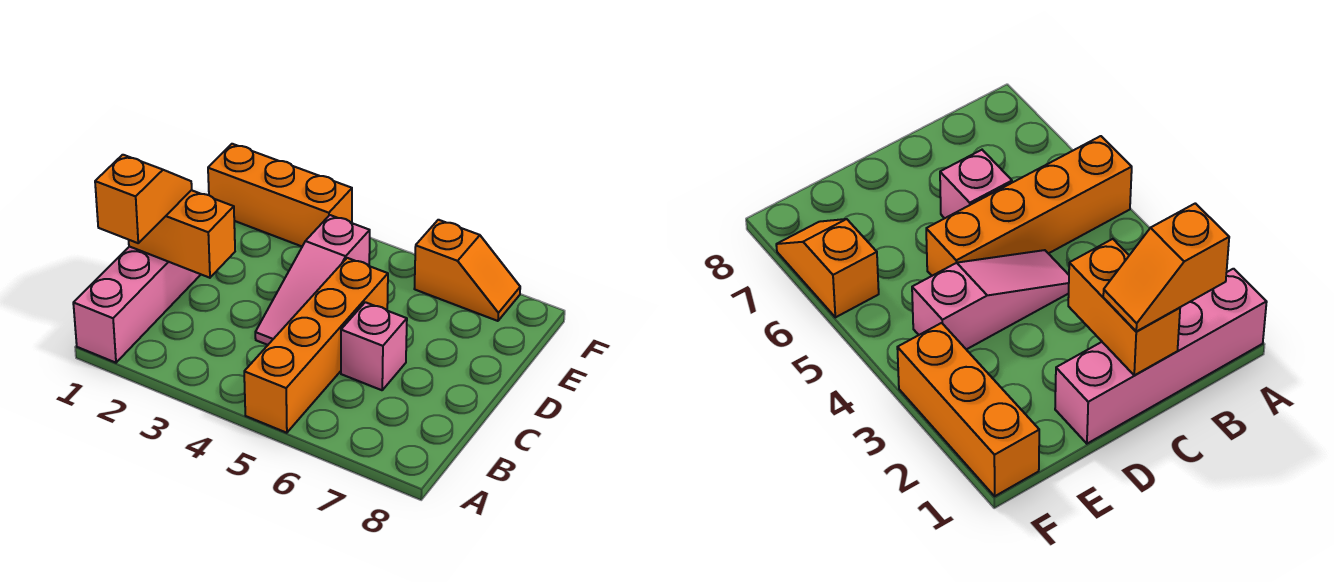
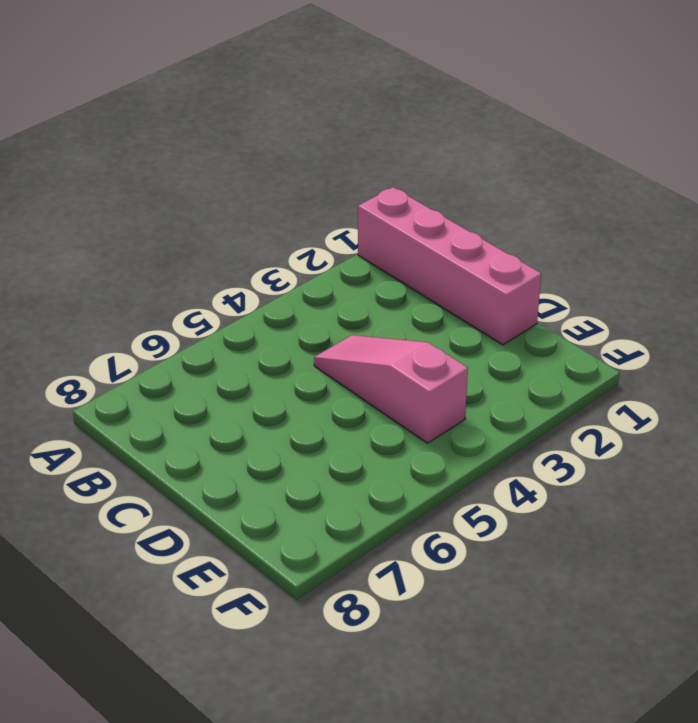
none -> orange brick A5:D5 level 1
none -> pink brick C6 level 1

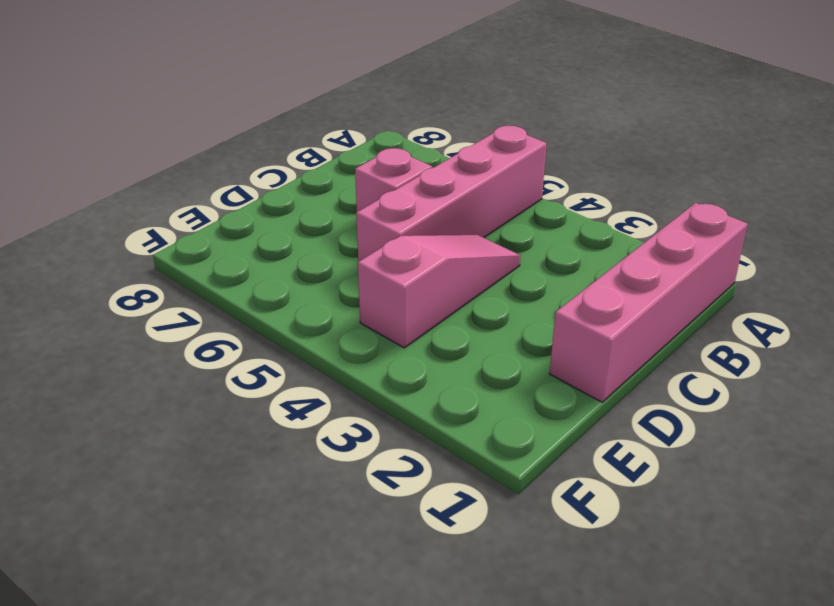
pink brick A5:D5 level 1 -> orange brick A5:D5 level 1
none -> orange brick F1:F3 level 1
none -> orange slope F6:F7 level 1 top 6

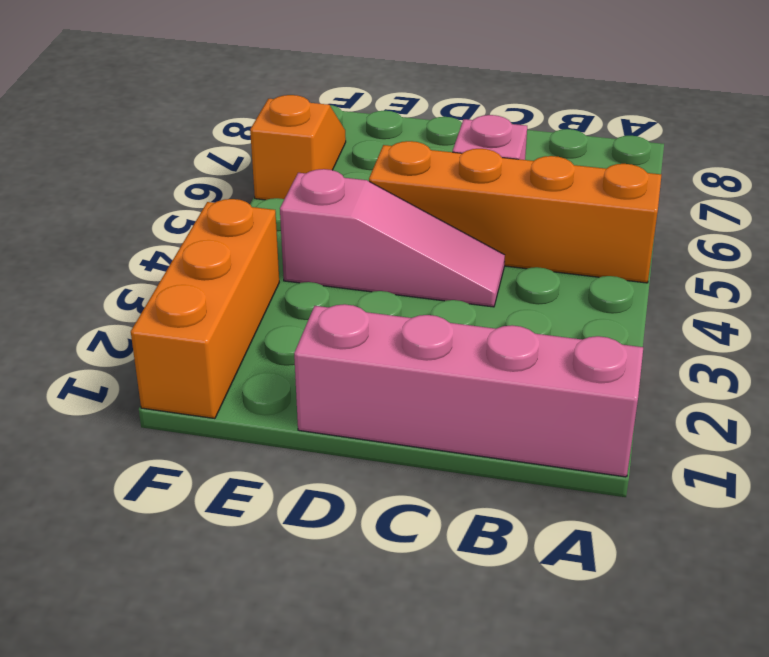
none -> orange brick C1:C2 level 2
none -> orange slope B1:C1 level 3 top B

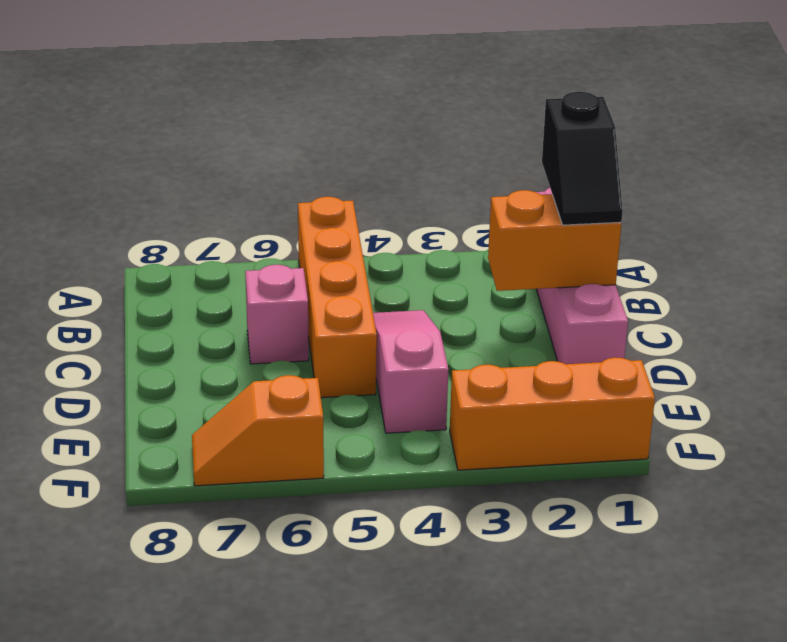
black slope B1:C1 level 3 top B -> orange slope B1:C1 level 3 top B

